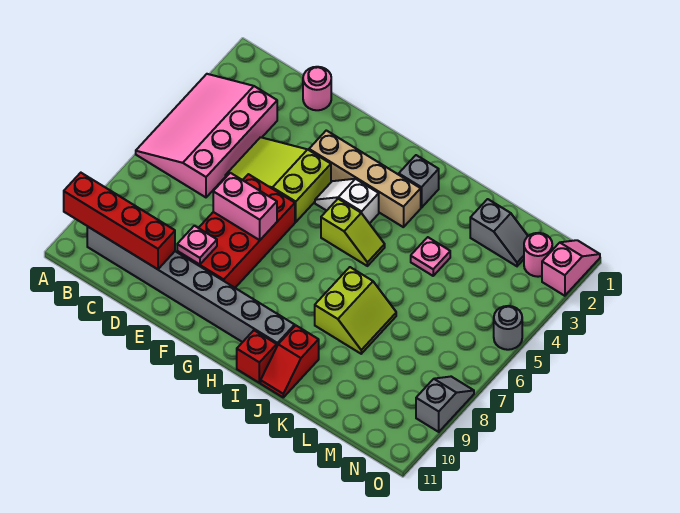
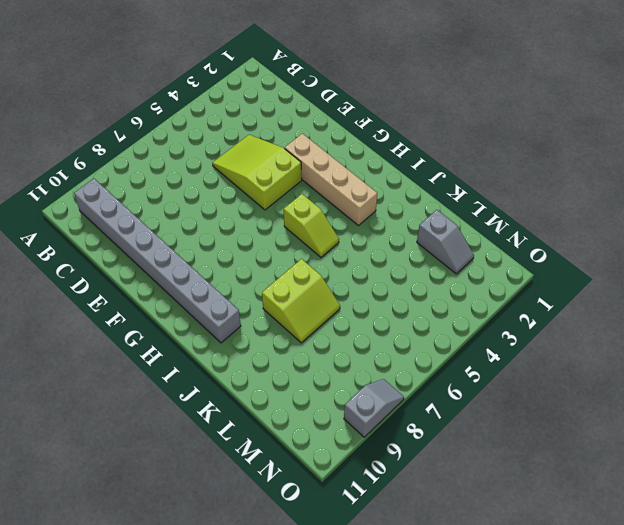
none -> pink slope A3:C6 level 1 top C
none -> pink round brick D1 level 1
none -> red brick E6:F9 level 1

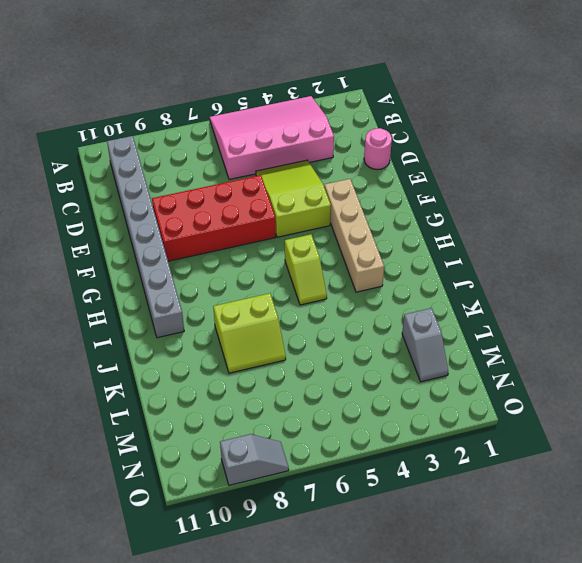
none -> white slope G4:H4 level 1 top H
none -> grey brick I2 level 1
none -> red brick I11 level 1

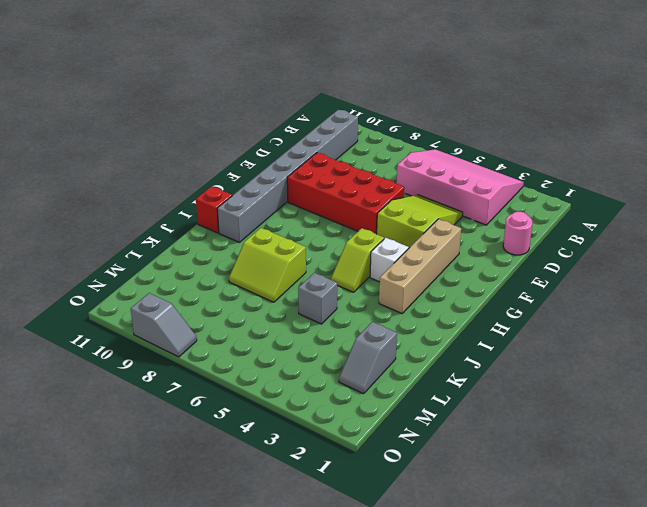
grey brick K5 level 1 -> grey brick I2 level 1
none -> red slope J10:J11 level 1 top 10
none -> pink plate K4 level 1
none -> pink round brick N2 level 1

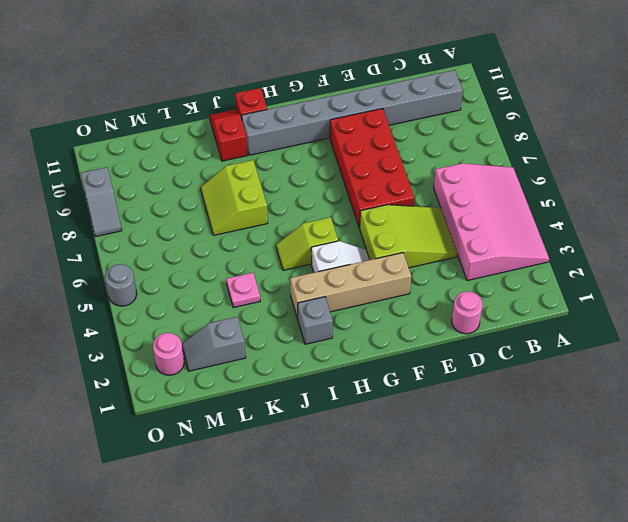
none -> pink slope O1:O2 level 1 top 2
none -> red brick A10:D10 level 2
none -> pink brick E7:F7 level 2

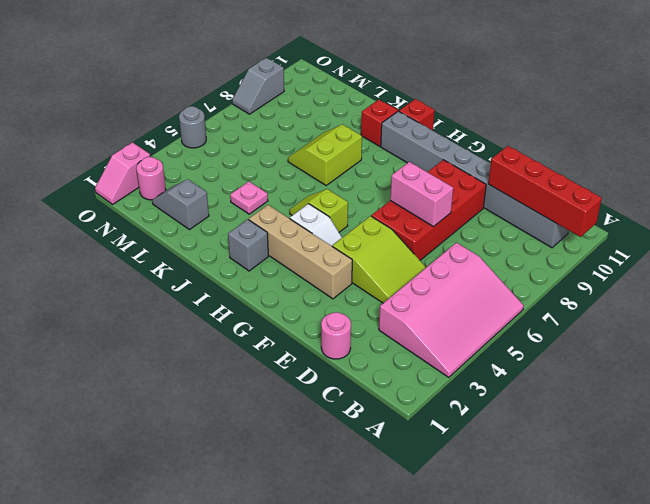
none -> pink plate E9 level 2

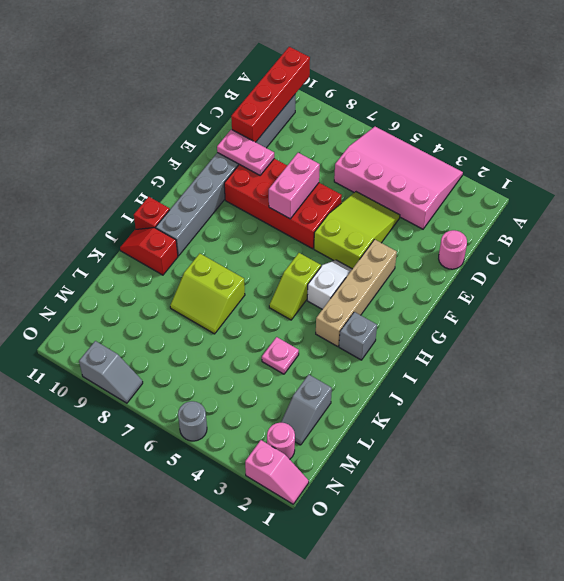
pink plate E9:E10 level 2 -> pink plate E9 level 2

